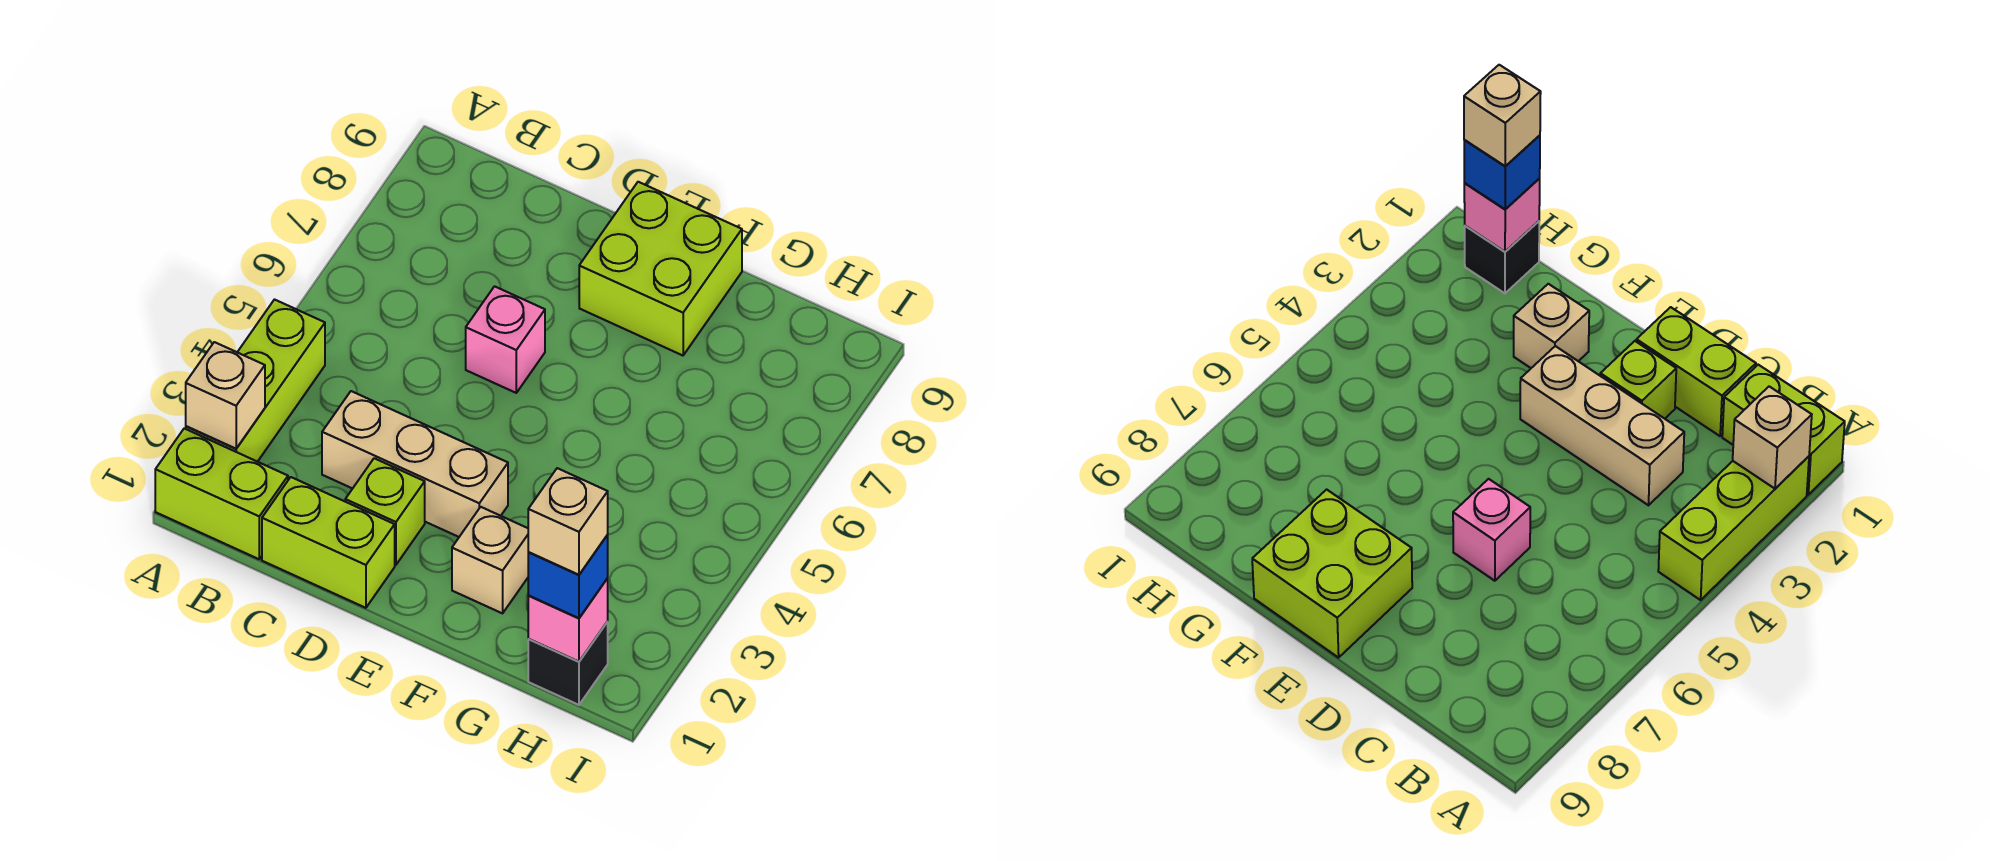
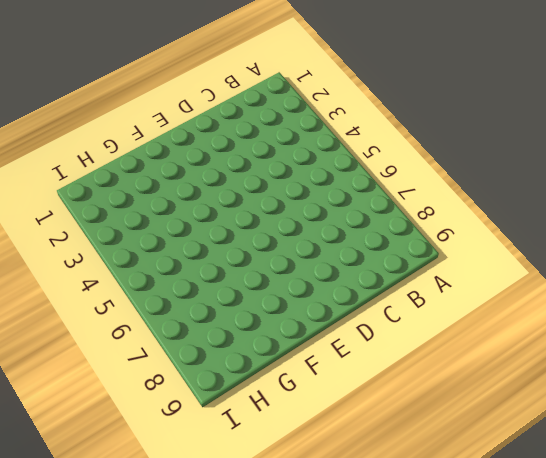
none -> lime brick A1:B1 level 1
none -> lime brick A2:A4 level 1
none -> lime brick C1:D1 level 1

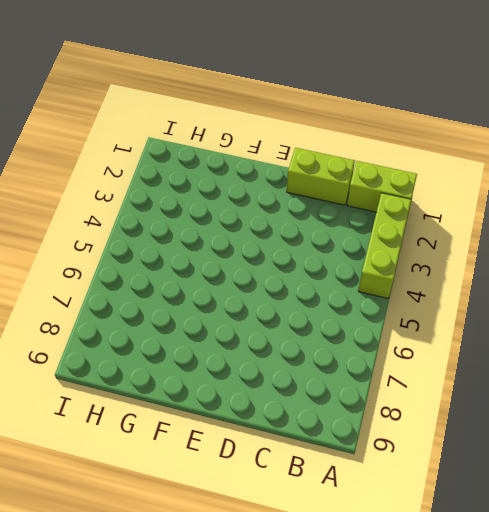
none -> tan brick C3:E3 level 1
none -> lime brick D2 level 1
none -> pink brick D6 level 1

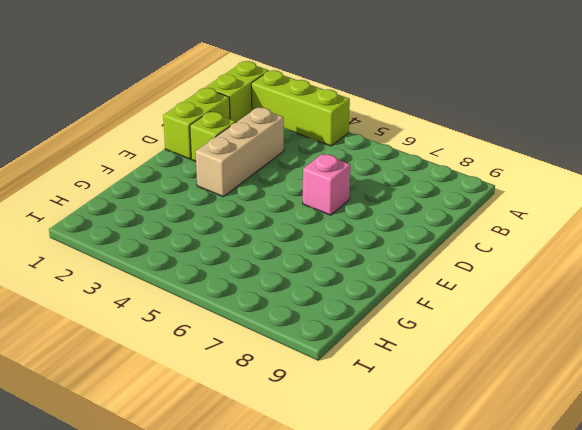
none -> lime brick E8:F9 level 1
none -> tan brick F2 level 1
none -> black brick H1 level 1

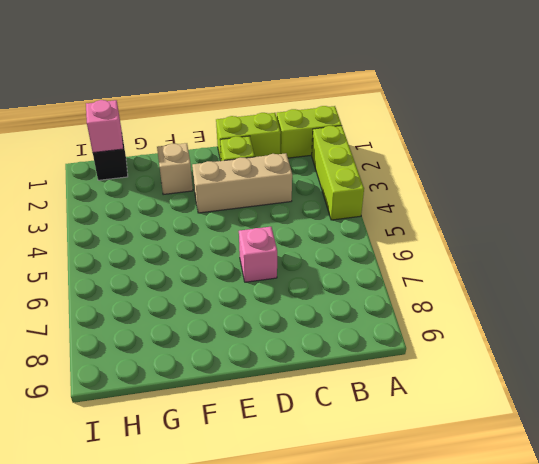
none -> lime brick E8:F9 level 1
none -> tan brick A2 level 2
none -> blue brick H1 level 3

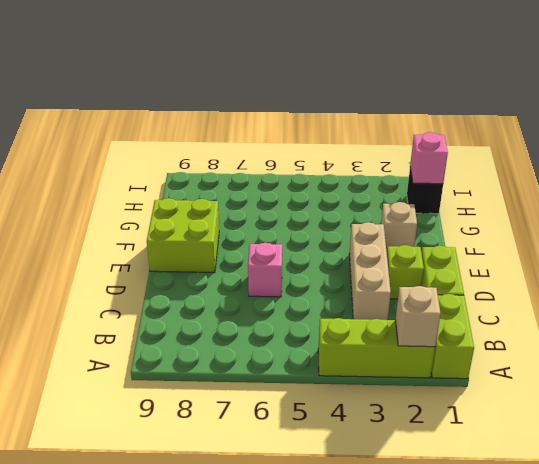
none -> blue brick H1 level 3
none -> tan brick H1 level 4

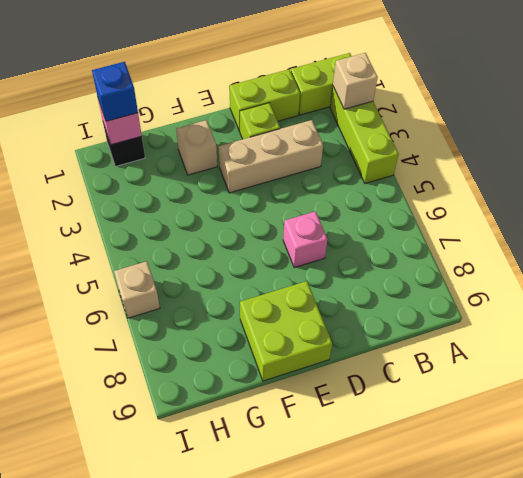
tan brick I6 level 1 -> tan brick H1 level 4

